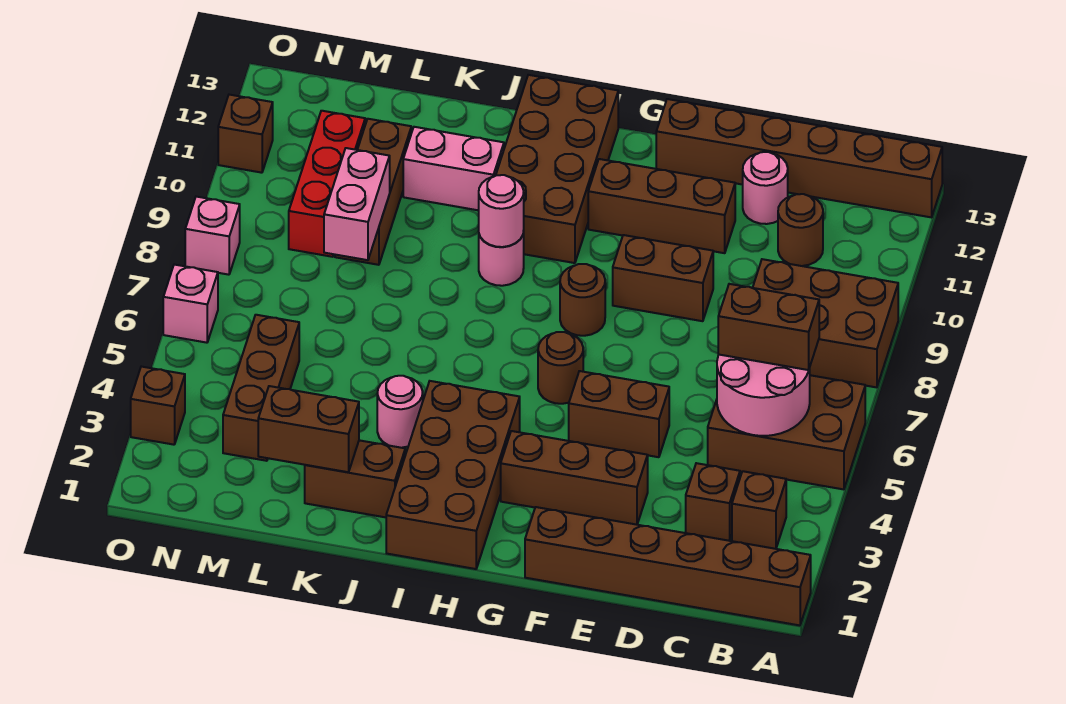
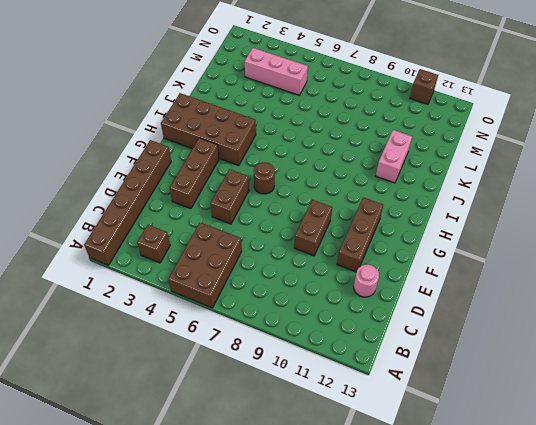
pink brick M3:M5 level 1 -> brown brick M3:M5 level 1
none -> brown brick A8:C9 level 1
none -> brown brick A13:F13 level 1
none -> brown brick C3 level 1
none -> brown round brick C11 level 1

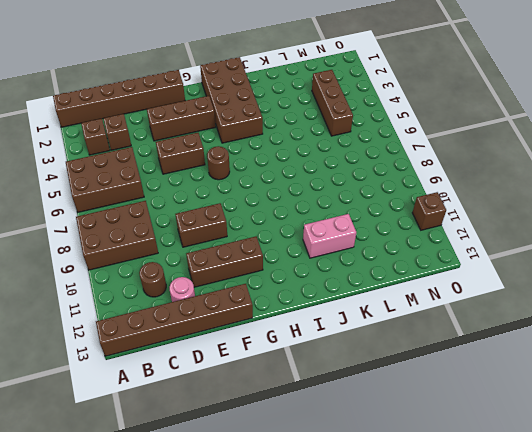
none -> brown round brick G8 level 1
none -> brown brick H10:I13 level 1
none -> pink round brick I9 level 1
none -> brown brick J2:K2 level 1

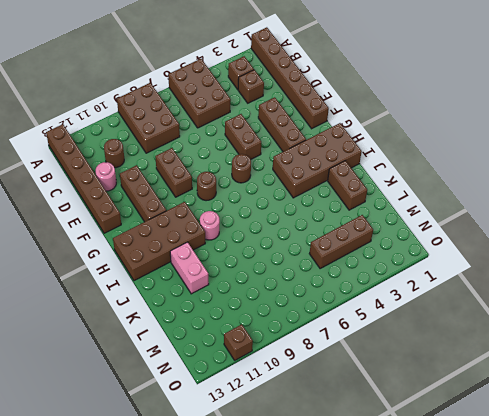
none -> pink round brick J4 level 1
none -> brown brick L9:L11 level 1
none -> red brick M9:M11 level 1
none -> brown brick O3 level 1

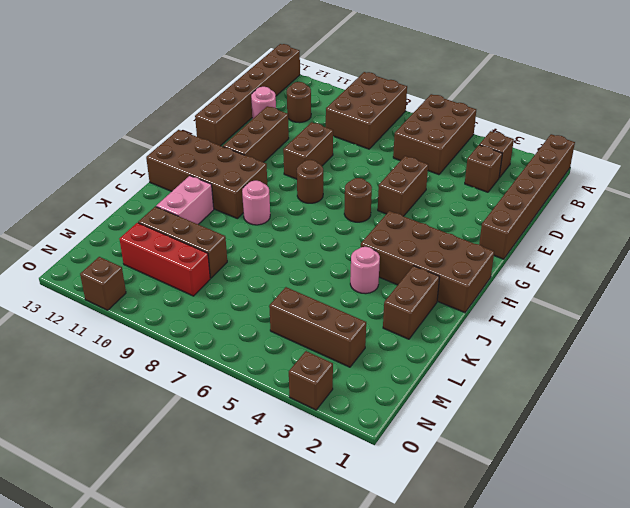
none -> brown brick E3:G3 level 1
none -> pink brick O6 level 1
none -> pink brick O8 level 1
none -> pink round brick B5:C6 level 2

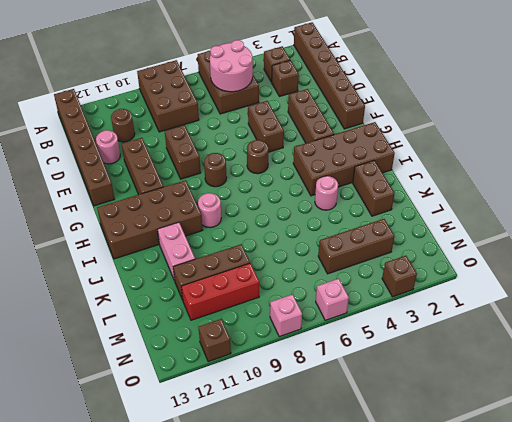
none -> pink round brick I9 level 2
none -> brown brick K2:L2 level 2
none -> pink brick L8:L9 level 2
none -> brown brick B6:C6 level 3

